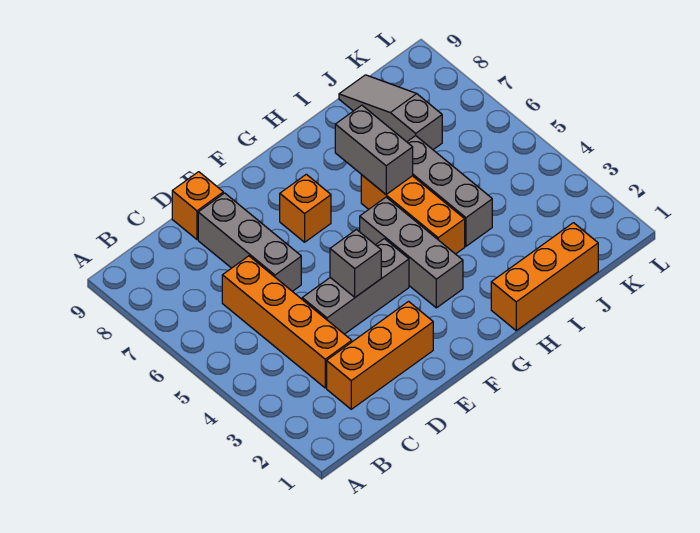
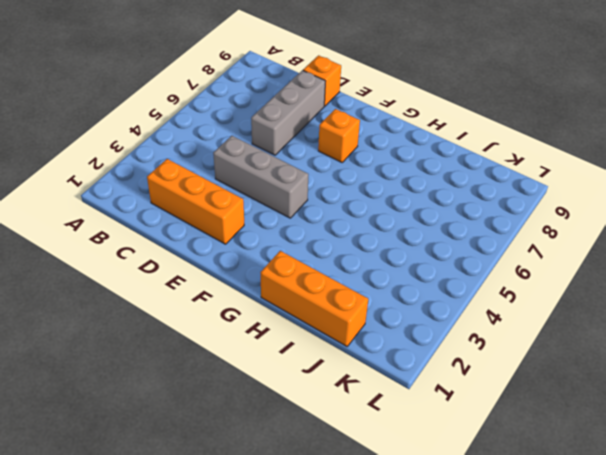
none -> orange brick C3:C6 level 1
none -> grey brick G3:G5 level 1
none -> orange brick H4:H6 level 1

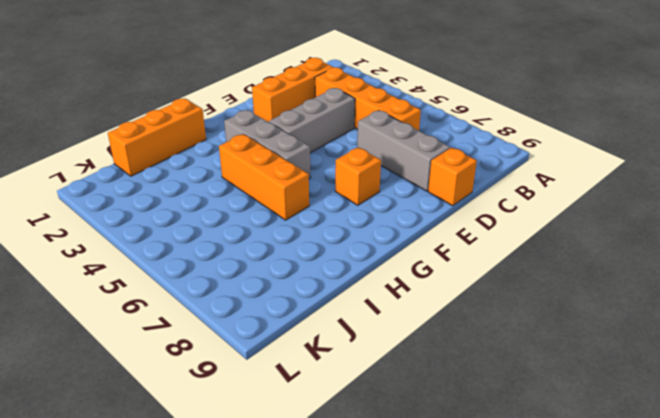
none -> grey brick I4:I6 level 1
none -> grey slope J7:J9 level 1 top 7
none -> grey brick E4 level 2

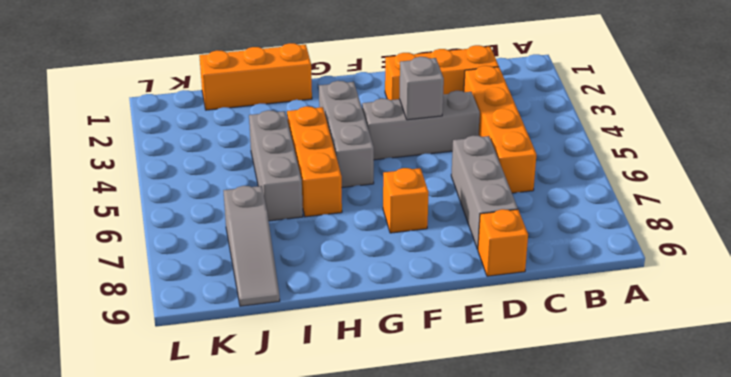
none -> grey brick H6:H7 level 2

